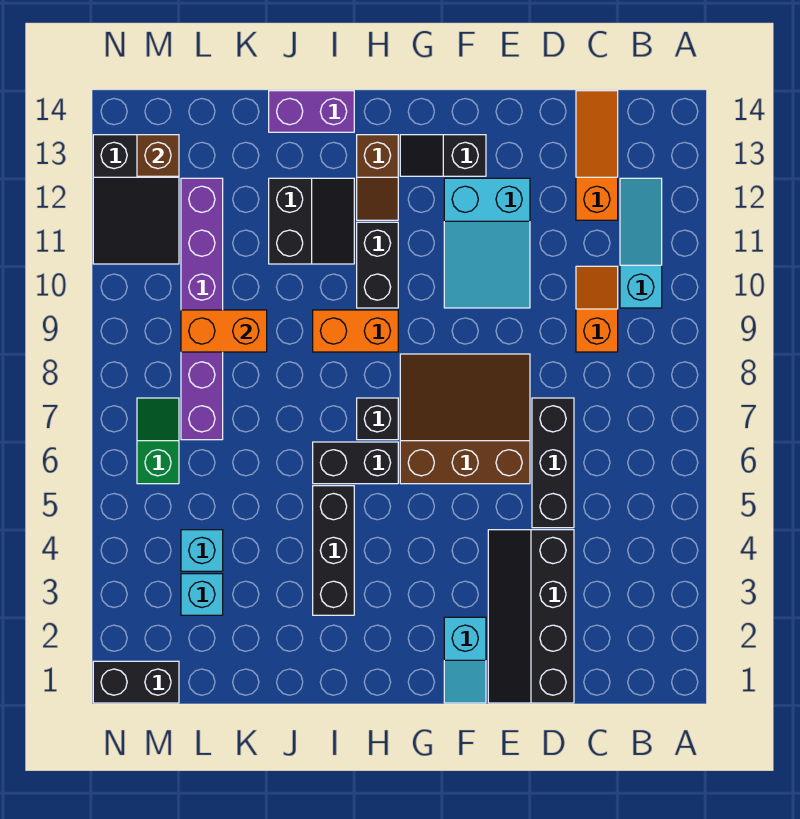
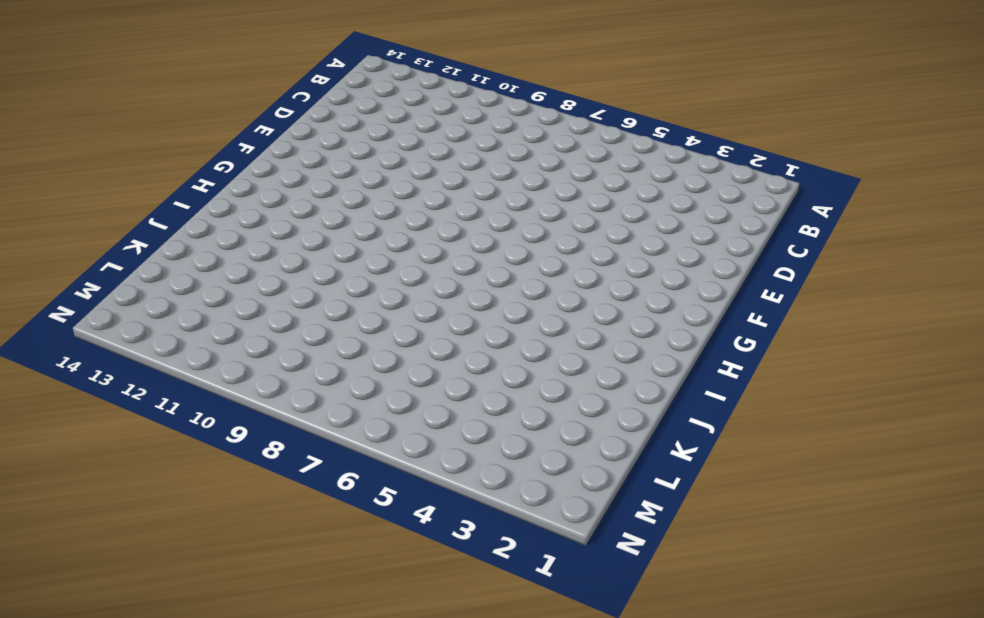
none -> cyan slope B10:B12 level 1 top 10
none -> orange slope C9:C10 level 1 top 9
none -> orange slope C12:C14 level 1 top 12

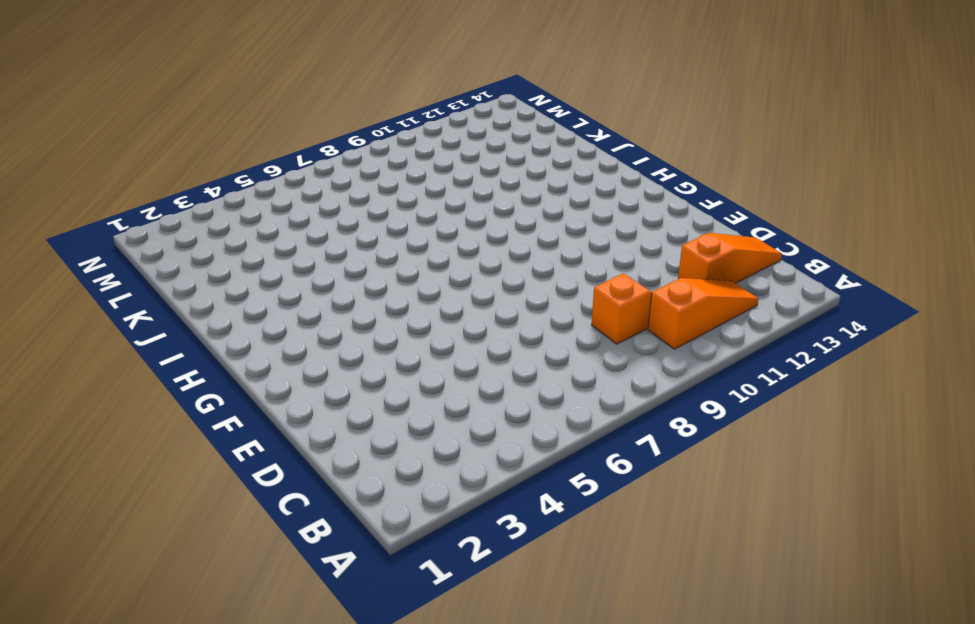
orange slope B10:B12 level 1 top 10 -> cyan slope B10:B12 level 1 top 10
none -> black slope D1:E4 level 1 top D
none -> black brick D5:D7 level 1
none -> brown slope E6:G8 level 1 top 6

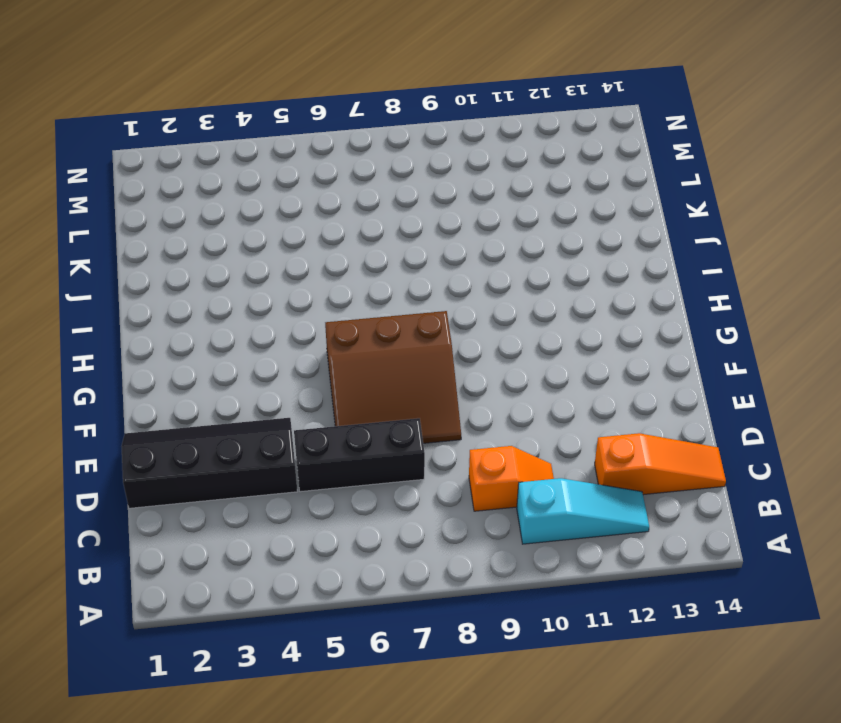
brown slope E6:G8 level 1 top G -> brown slope E6:G8 level 1 top 6
none -> cyan slope E10:F12 level 1 top 12
none -> cyan slope F1:F2 level 1 top 2
none -> black slope F13:G13 level 1 top F

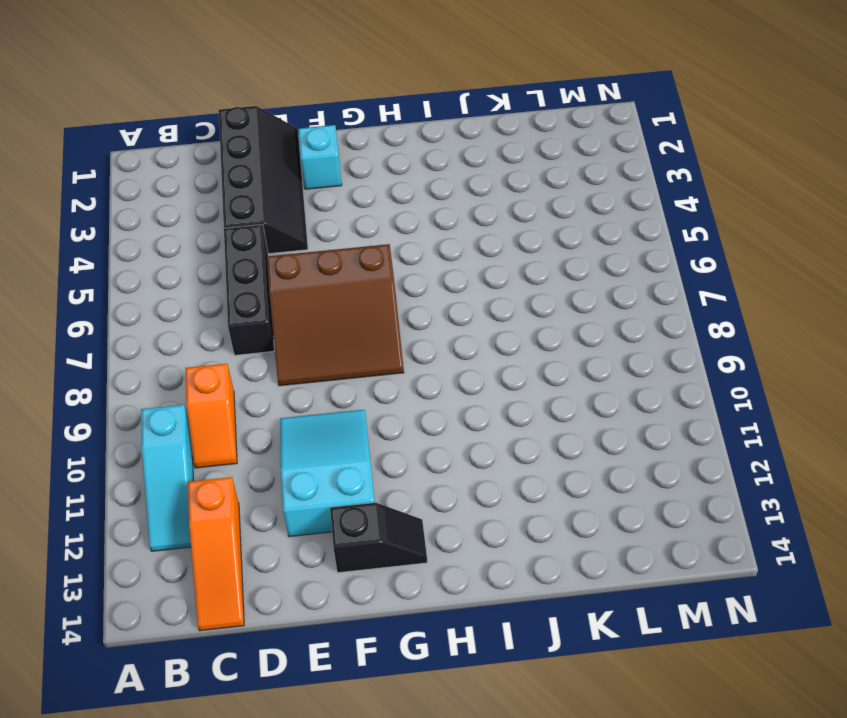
none -> black brick H6:I6 level 1
none -> black brick H7 level 1
none -> orange brick H9:I9 level 1

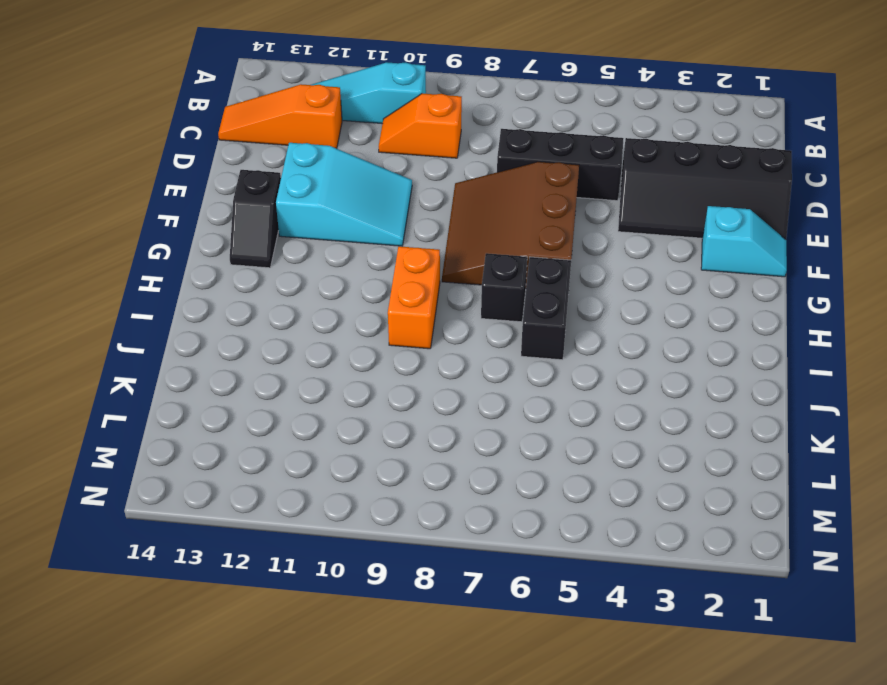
none -> black brick H10:H11 level 1
none -> brown slope H12:H13 level 1 top 13
none -> black brick I3:I5 level 1

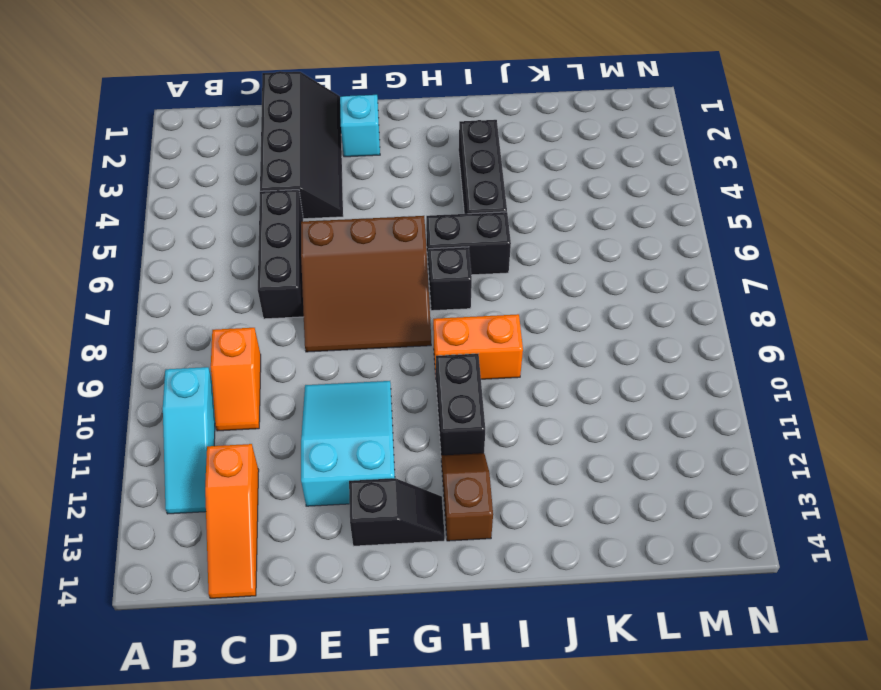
none -> black slope I11:J12 level 1 top J
none -> purple brick I14:J14 level 1
none -> cyan brick L3 level 1

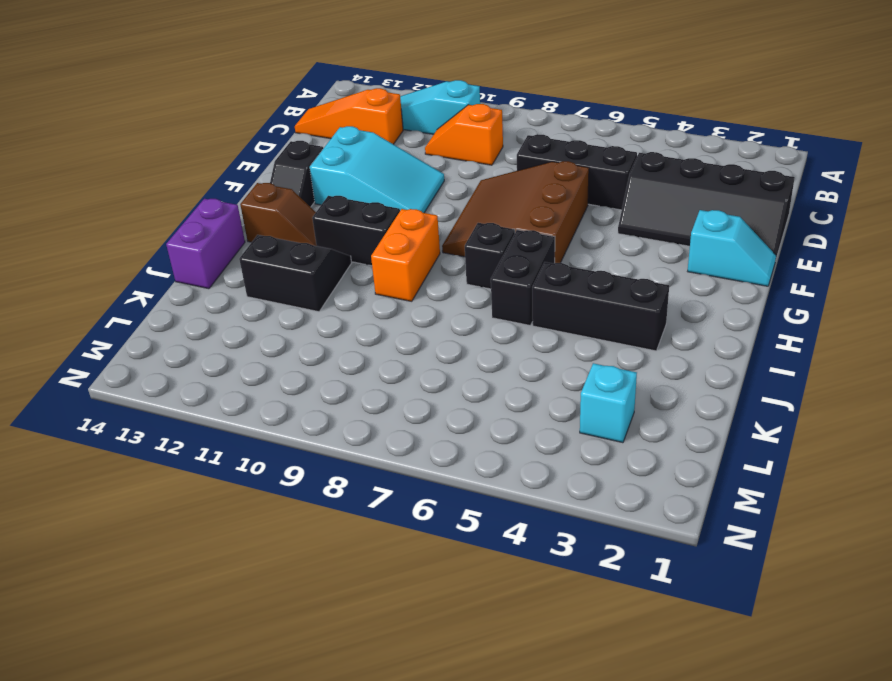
none -> cyan brick L4 level 1
none -> purple brick L7:L12 level 1
none -> black brick M1:N1 level 1

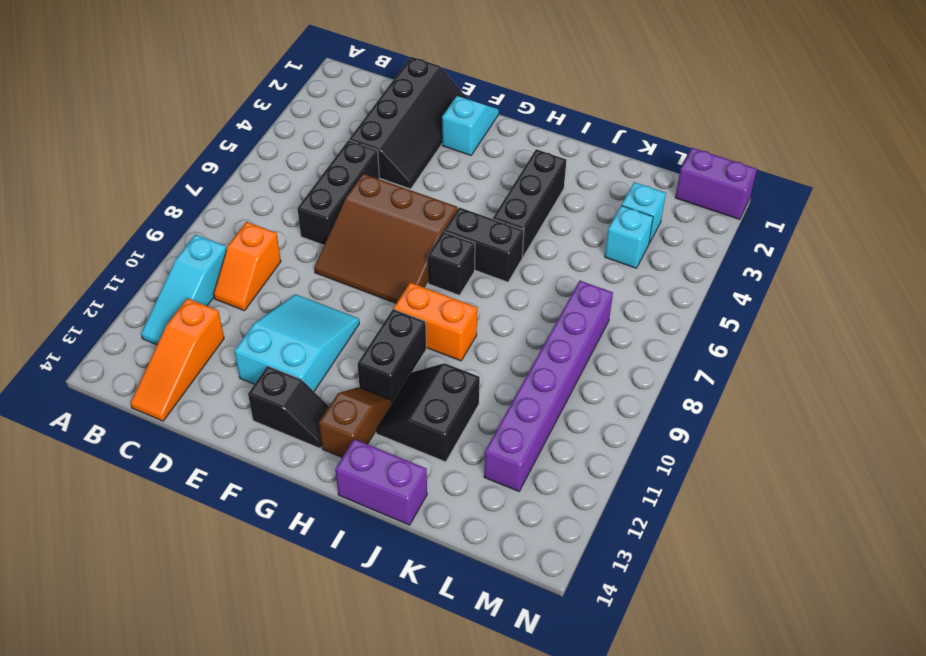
purple brick M1:N1 level 1 -> black brick M1:N1 level 1
none -> green slope M6:M7 level 1 top 6
none -> black slope M11:N13 level 1 top 13
none -> orange brick K9:L9 level 2

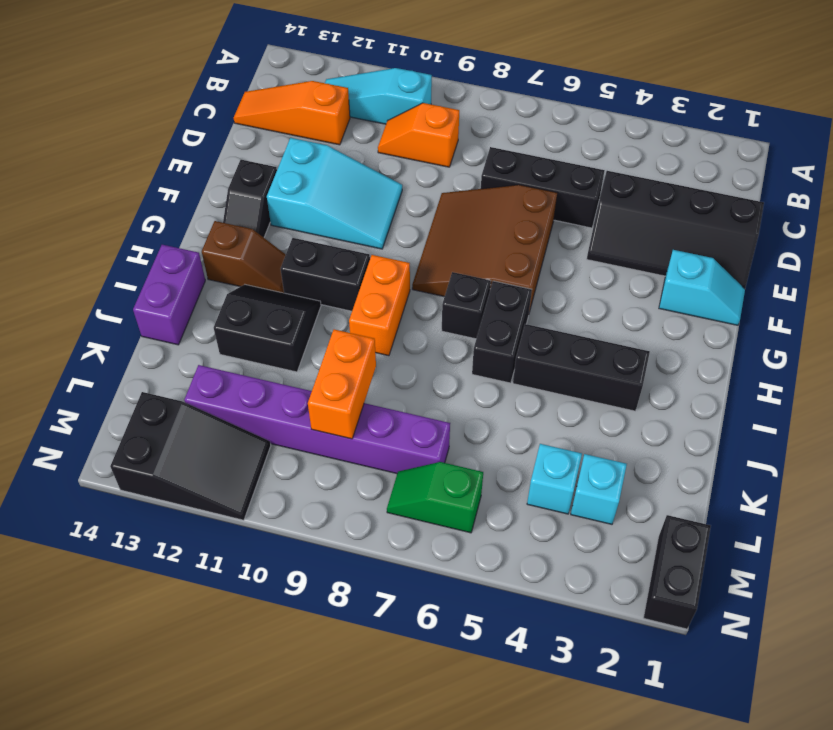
none -> brown brick M13 level 2

